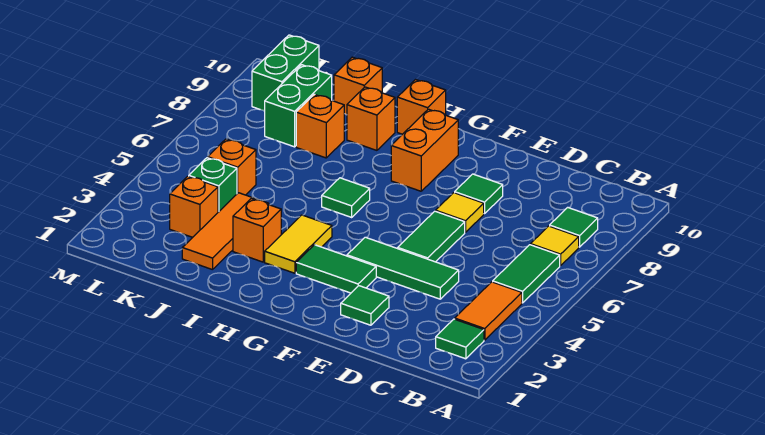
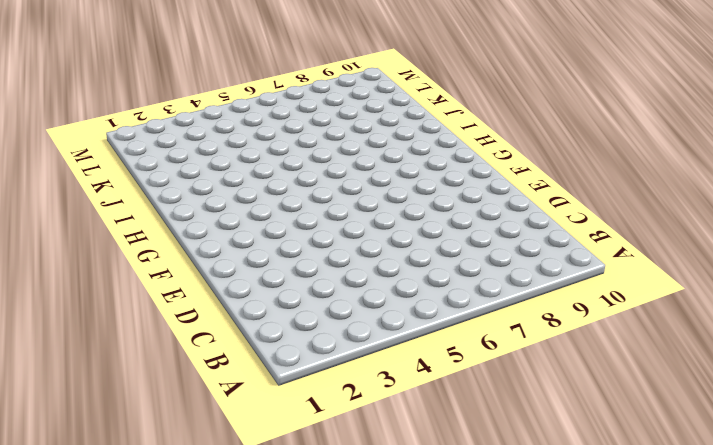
none -> green tile B2 level 1
none -> orange tile B3:B4 level 1
none -> green tile B5:B6 level 1

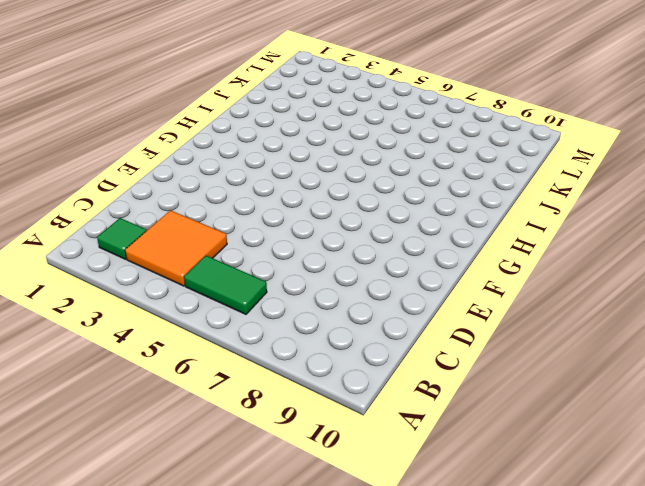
orange tile B3:C4 level 1 -> orange tile B3:B4 level 1
none -> yellow tile B7 level 1
none -> green tile B8 level 1
none -> green tile D4:F4 level 1

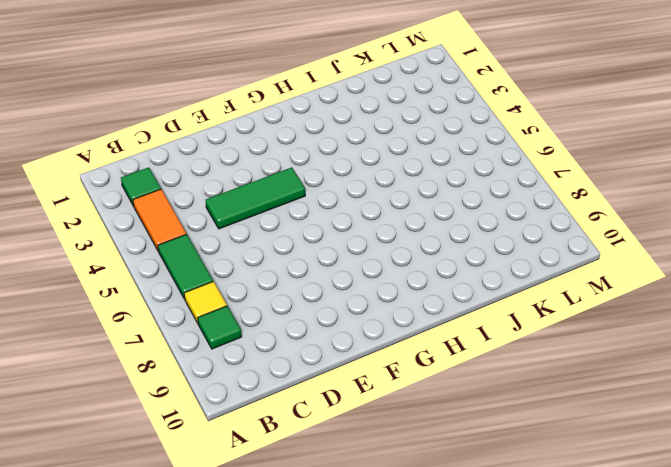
none -> green tile E2 level 1
none -> green tile E5:E6 level 1
none -> yellow tile E7 level 1

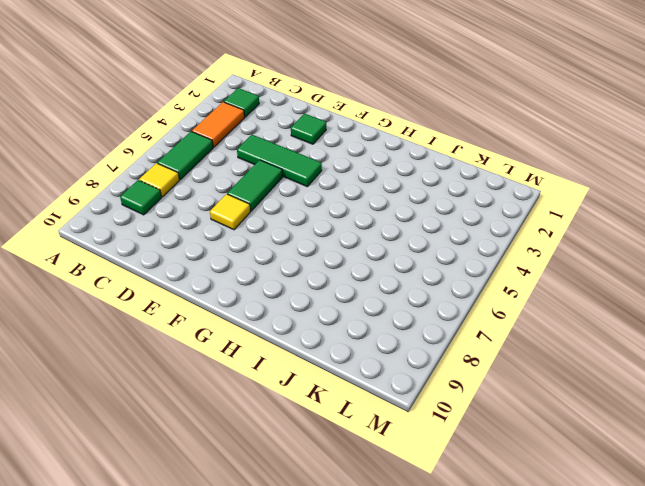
none -> green tile E8 level 1
none -> green tile F3:G3 level 1
none -> orange brick G8:G9 level 1

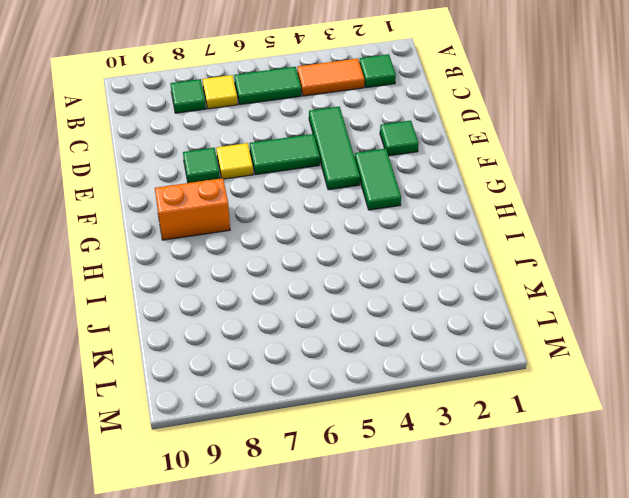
none -> yellow tile H3:H4 level 1
none -> green tile H6 level 1
none -> orange brick H10 level 1

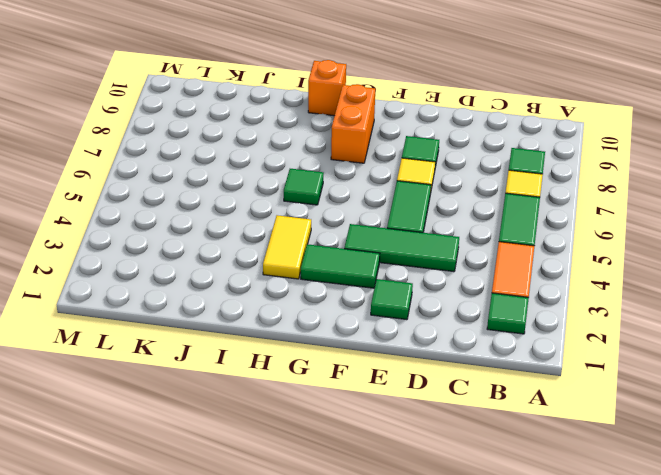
none -> orange brick I3 level 1
none -> orange brick I9 level 1
none -> orange tile J2:J4 level 1

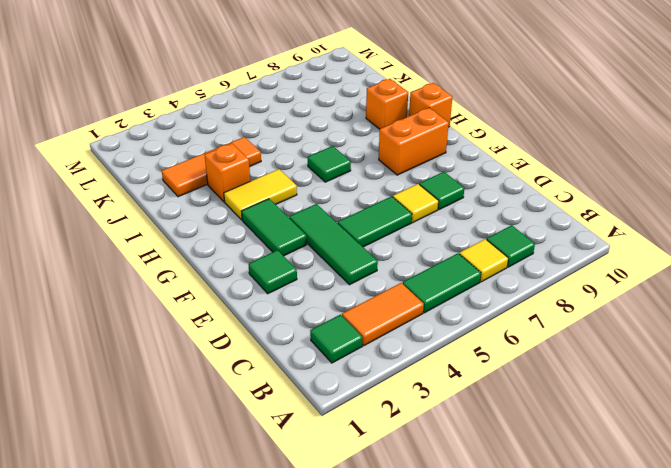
none -> orange brick J8 level 1
none -> orange brick J10 level 1
none -> orange brick K3 level 1

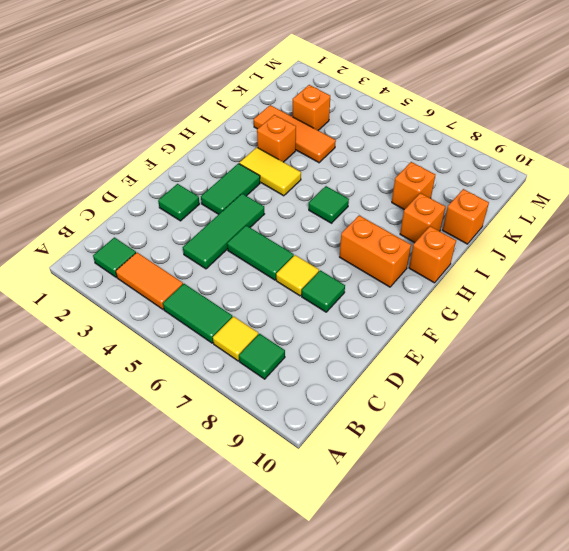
none -> green brick K4 level 1
none -> orange brick K5 level 1
none -> green brick K8:K9 level 1

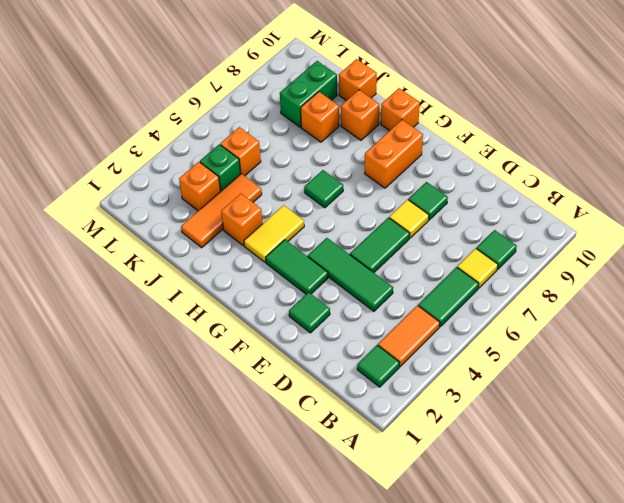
none -> green brick L9:L10 level 1

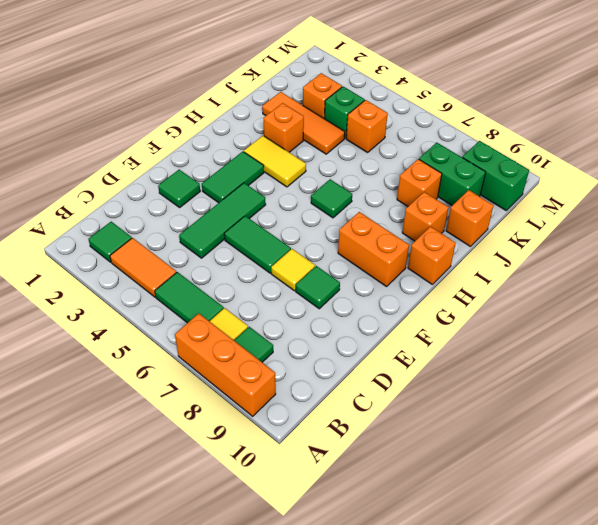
orange brick A7:A9 level 1 -> none

